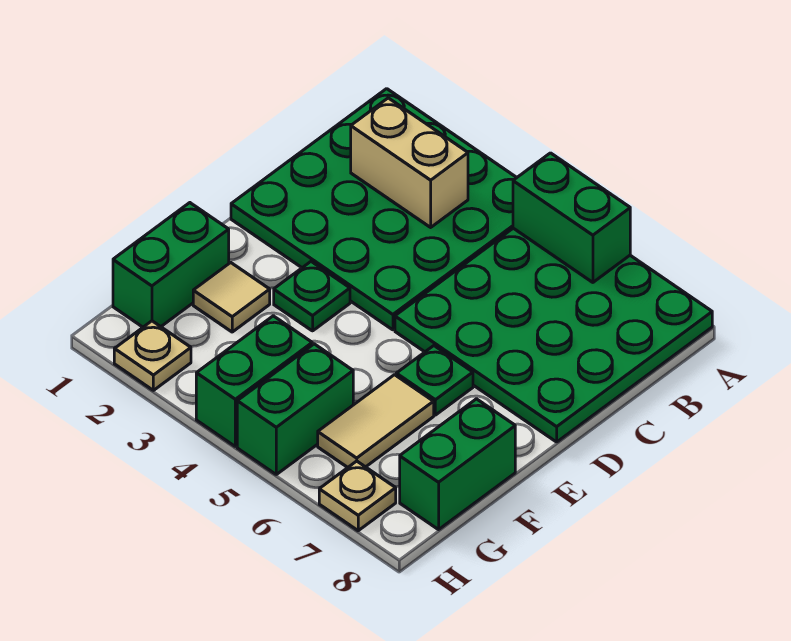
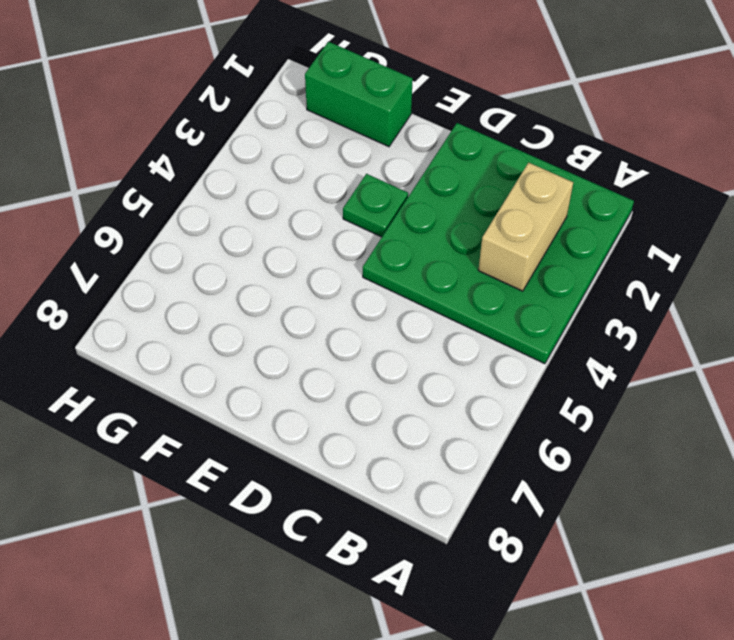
none -> green plate A5:D8 level 1
none -> green plate E6 level 1
none -> tan tile F2 level 1

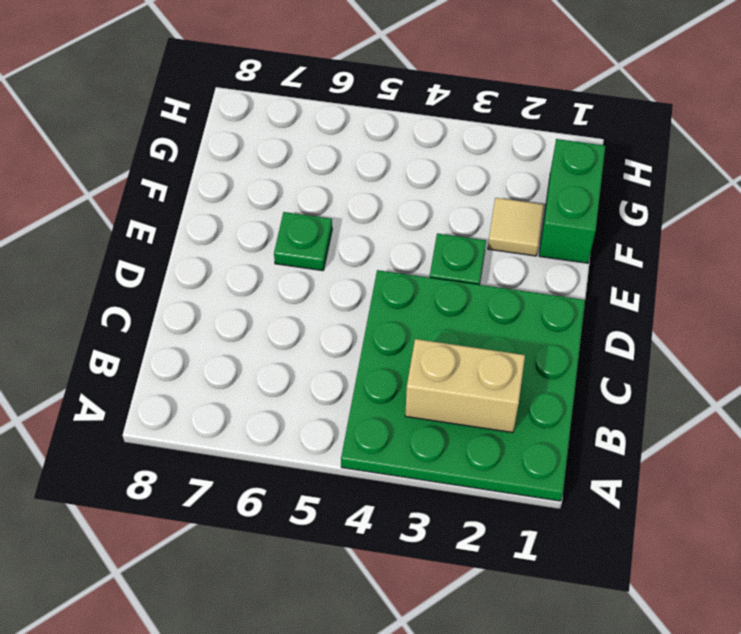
none -> green plate A5:D8 level 1
none -> tan tile F6:G6 level 1
none -> green brick F8:G8 level 1

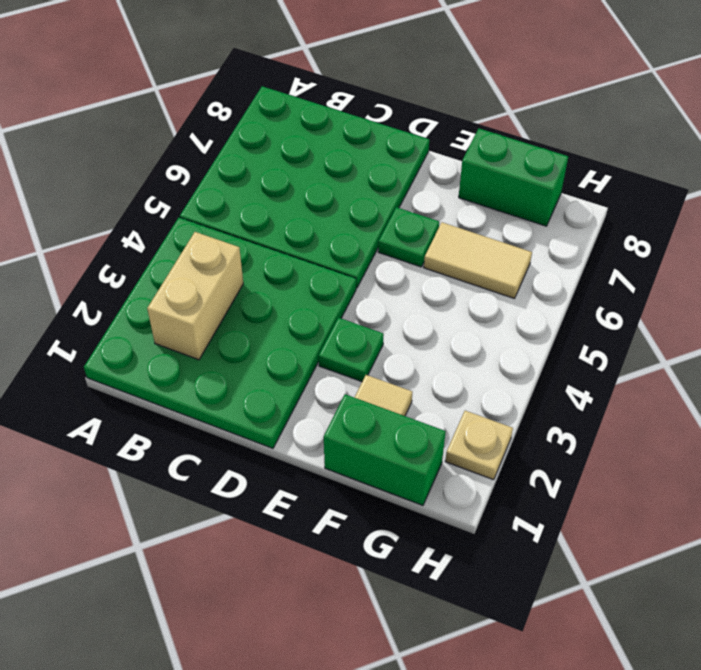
none -> green brick G4:H4 level 1
none -> green brick G5:H5 level 1
none -> tan plate H7 level 1

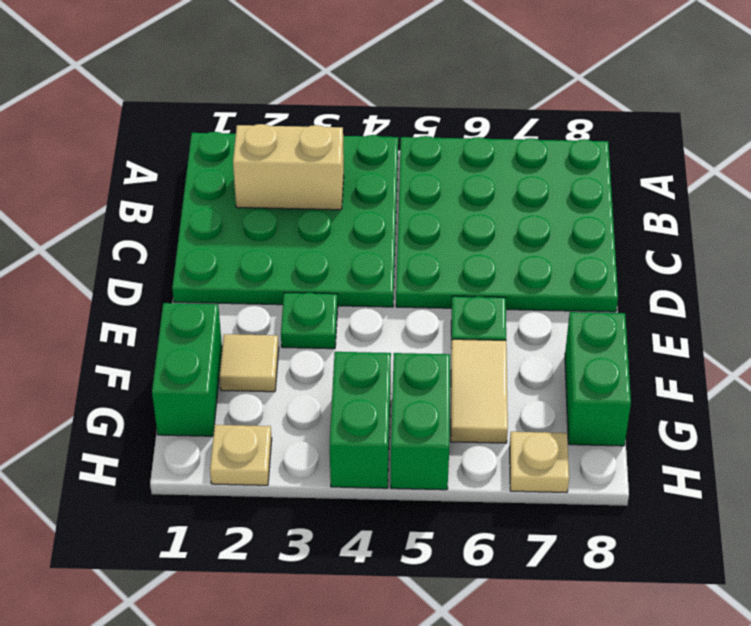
none -> green brick A5:A6 level 2

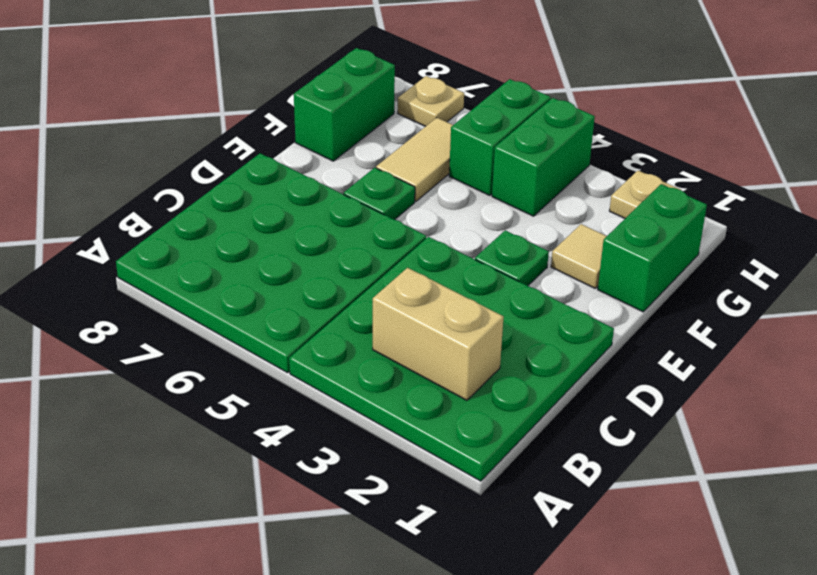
none -> green brick A5:A6 level 2

